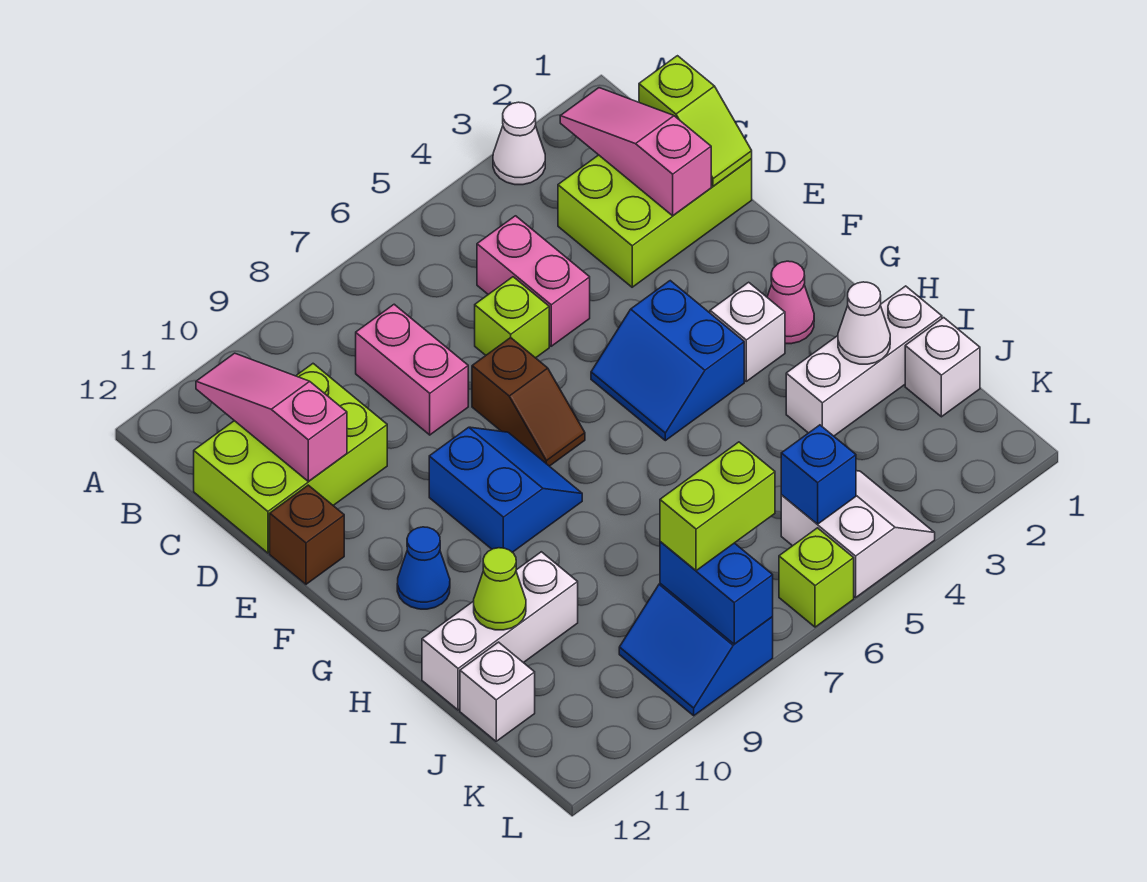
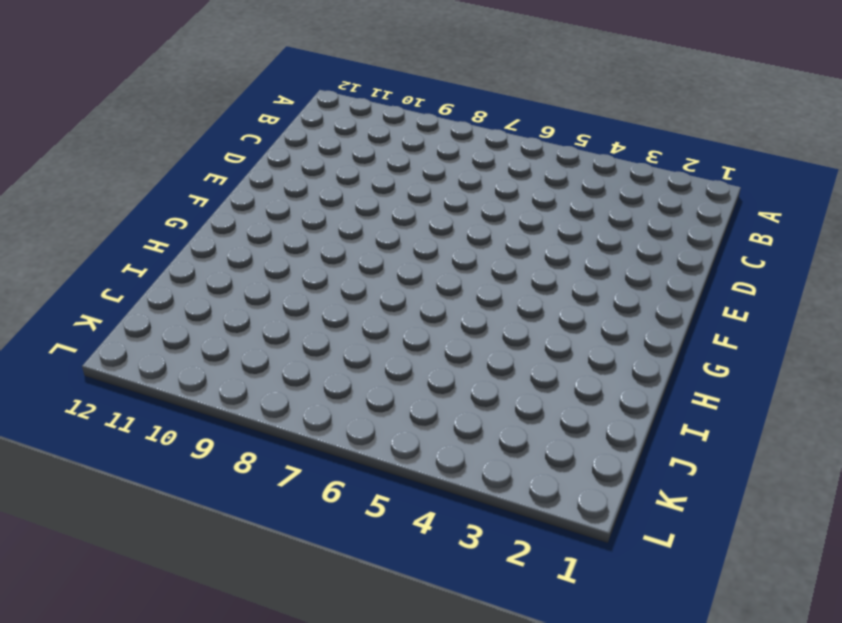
none -> white cone A3 level 1
none -> lime brick C1:D3 level 1
none -> pink brick C5:D5 level 1

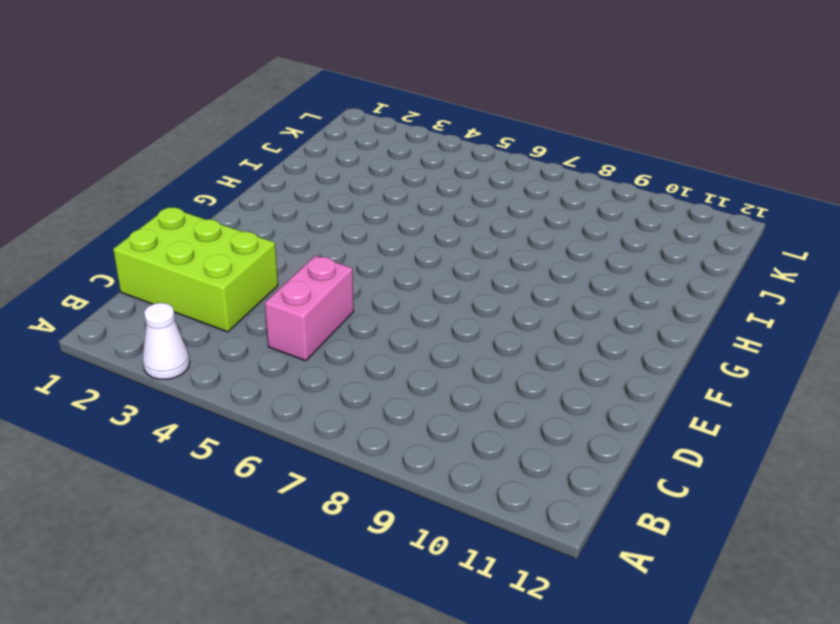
none -> pink brick C8:D8 level 1
none -> lime brick C10:D12 level 1
none -> lime brick D6 level 1

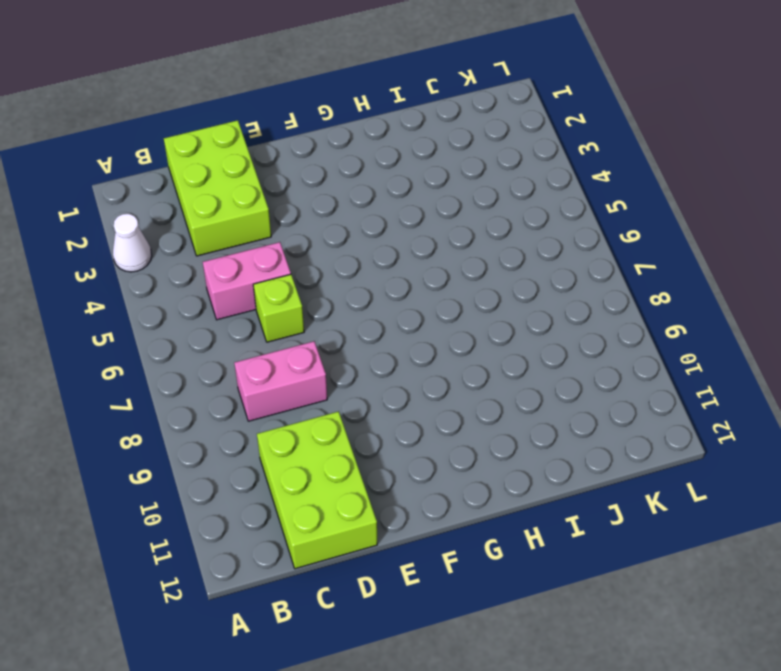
none -> brown slope E7:F7 level 1 top E
none -> brown brick E12 level 1
none -> blue slope F4:G5 level 1 top 4

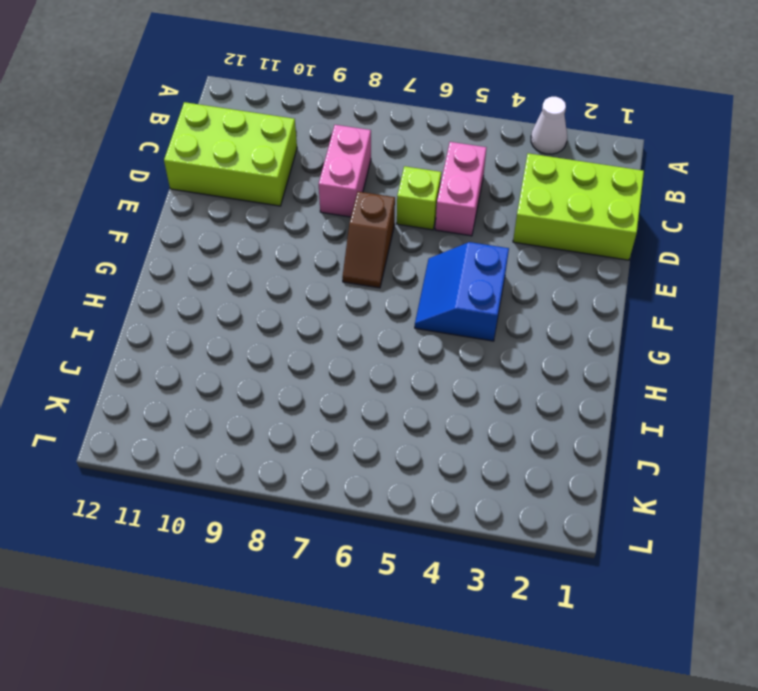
none -> brown brick E12 level 1
none -> blue slope F8:G9 level 1 top 9
none -> pink cone G2 level 1

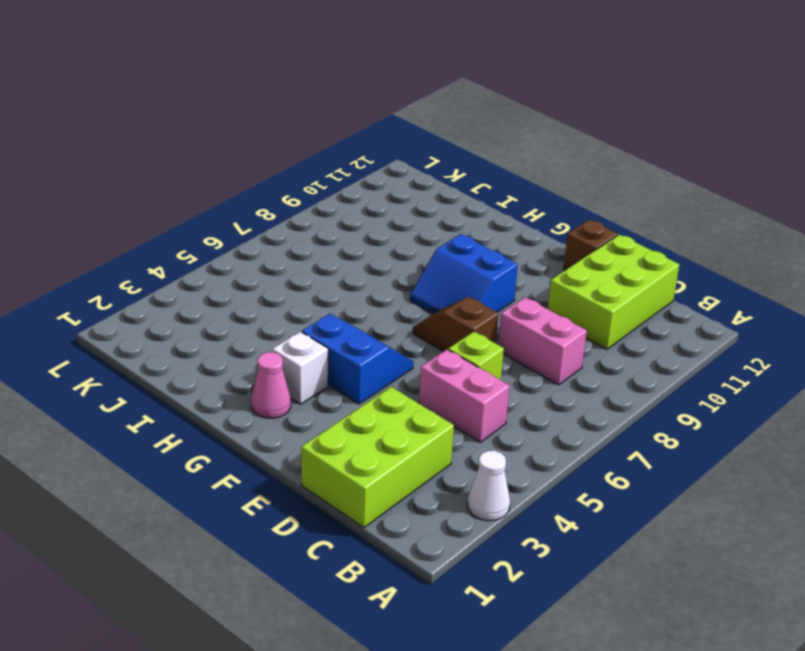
none -> blue cone G11 level 1
none -> white brick I1:I3 level 1
none -> white brick I10:I12 level 1

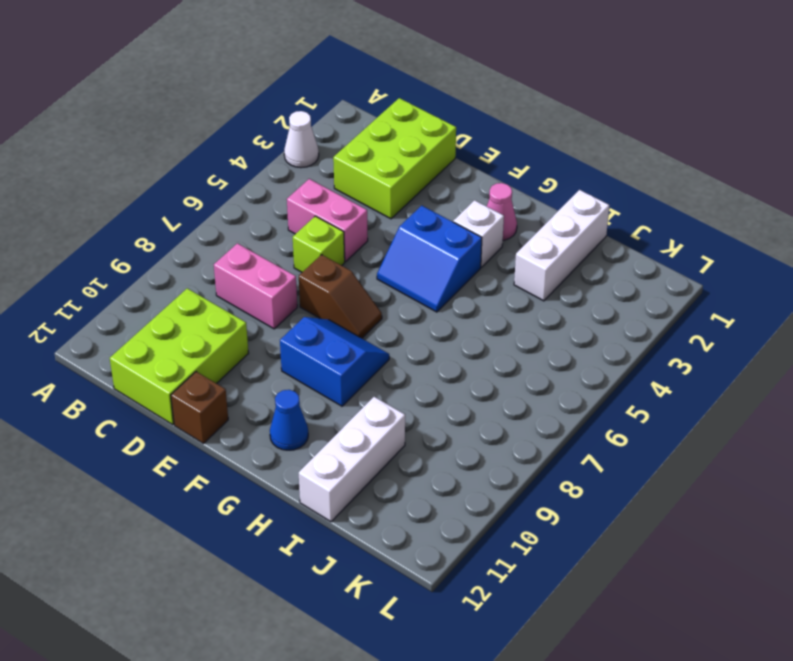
none -> white brick J1 level 1
none -> white brick J12 level 1
none -> white slope K4:L5 level 1 top 5

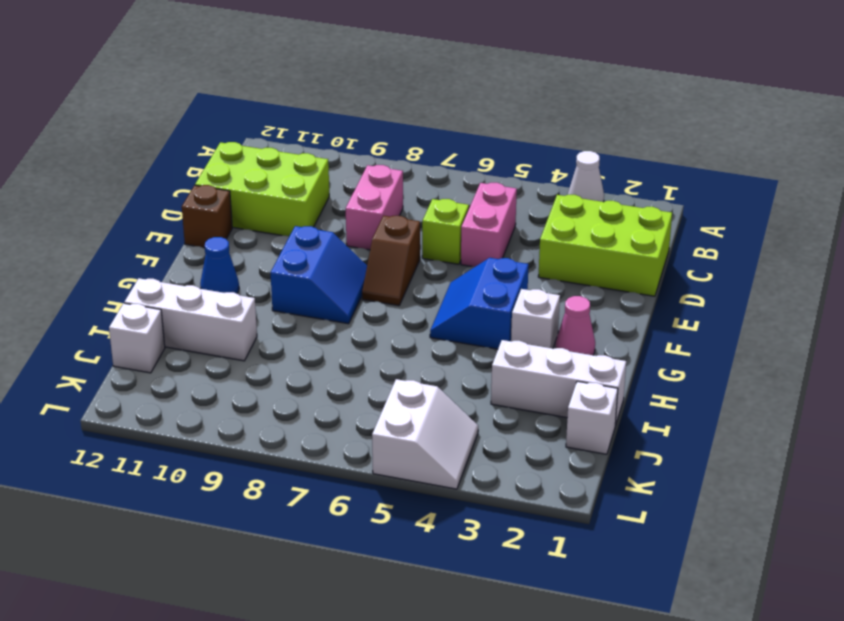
none -> blue slope K8:L9 level 1 top 8
none -> lime brick L6 level 1
none -> pink slope B2:D2 level 2 top D

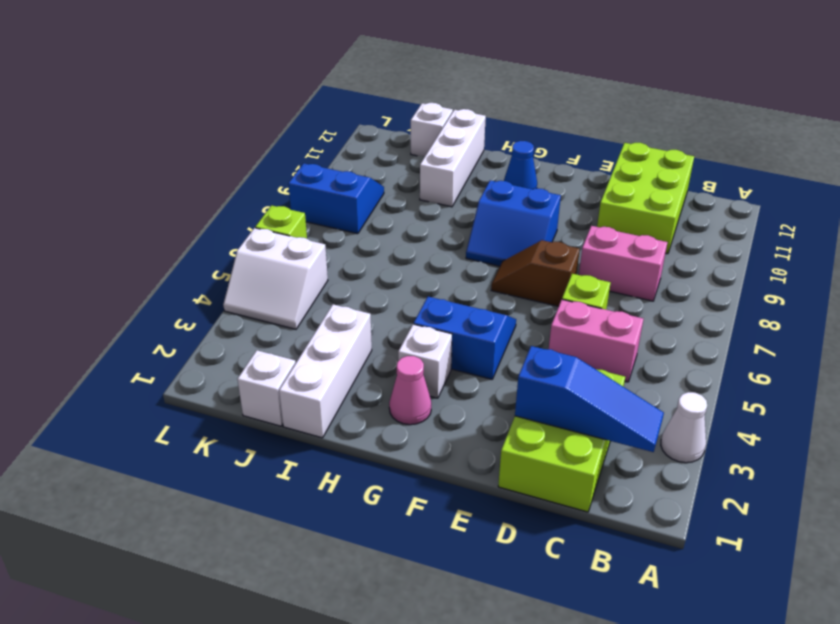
blue slope B2:D2 level 2 top D -> pink slope B2:D2 level 2 top D
none -> brown brick E12 level 1
none -> pink slope B11:D11 level 2 top D
none -> lime slope C1:D1 level 2 top C

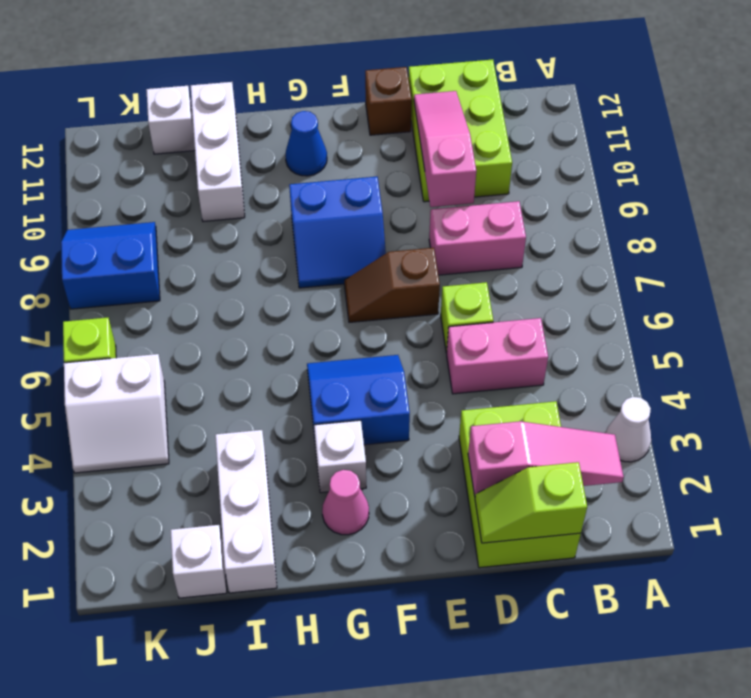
pink slope D9:D11 level 2 top 9 -> pink slope B11:D11 level 2 top D
none -> white cone I2 level 2
none -> lime cone I11 level 2
none -> blue brick K5 level 2

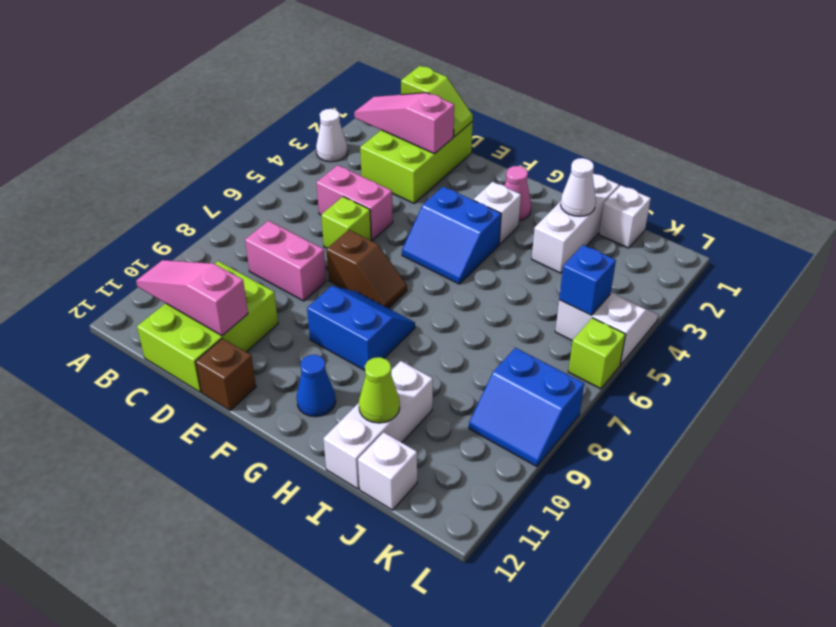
none -> blue brick K8:L8 level 2
none -> lime brick K7:K8 level 3

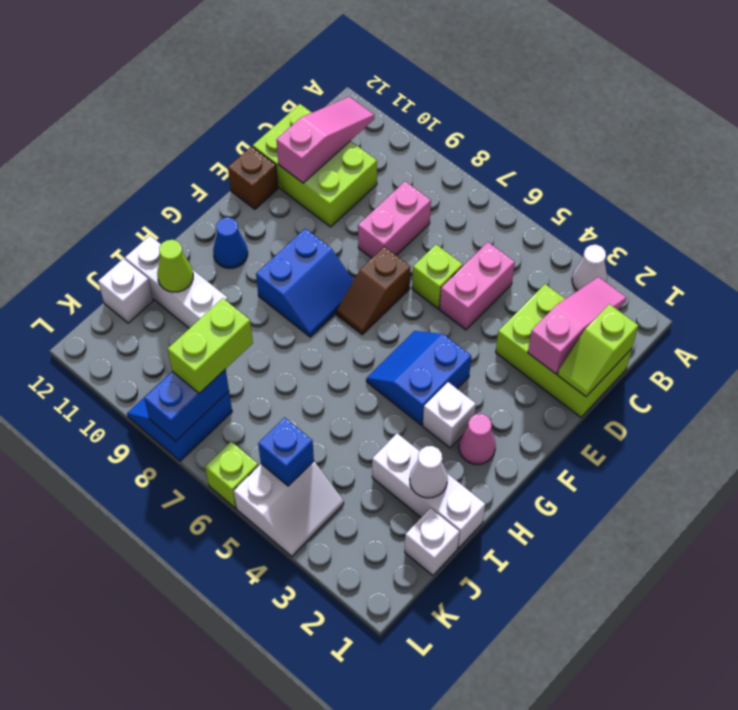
lime brick J8:K8 level 3 -> lime brick K7:K8 level 3

